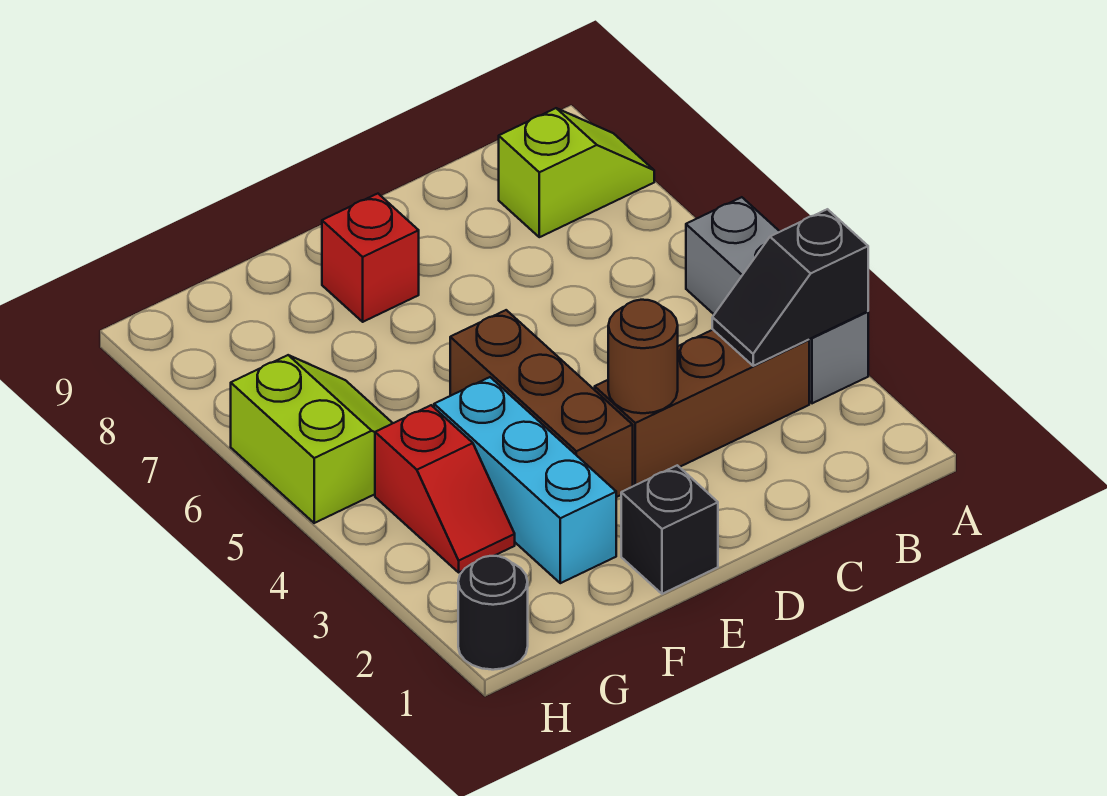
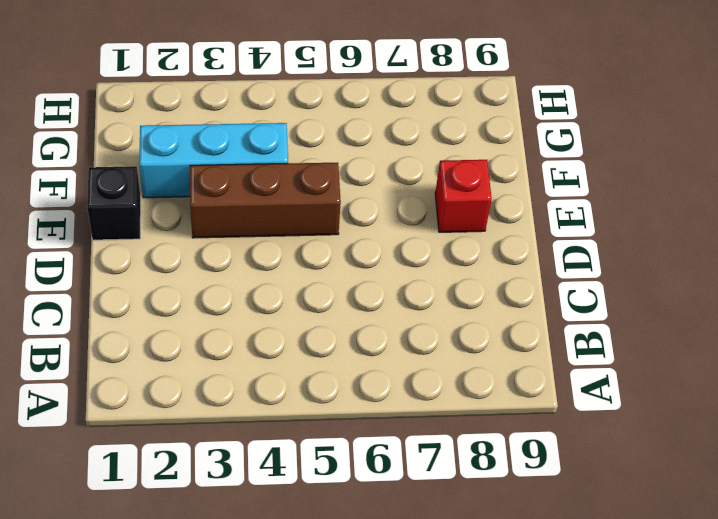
none -> grey brick A3:A5 level 1
none -> lime slope A8:B8 level 1 top B
none -> brown brick B3:D3 level 1

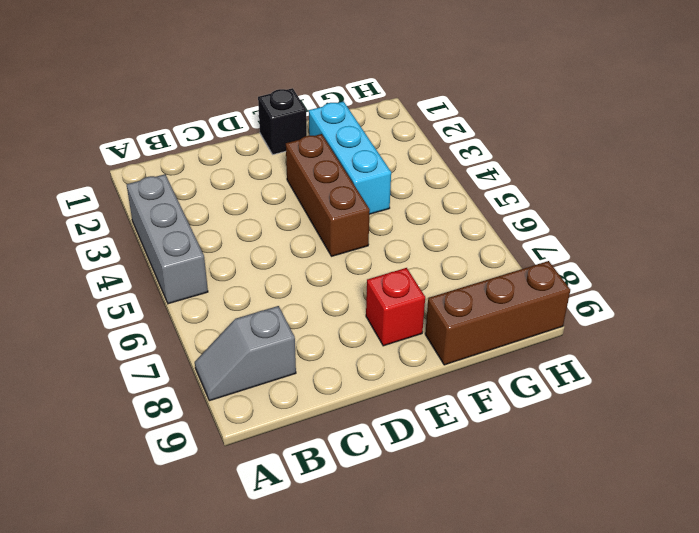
grey slope A8:B8 level 1 top B -> lime slope A8:B8 level 1 top B
brown brick F9:H9 level 1 -> brown brick B3:D3 level 1
none -> red slope G3:G4 level 1 top 4
none -> lime slope G5:H6 level 1 top H
none -> black round brick H1 level 1

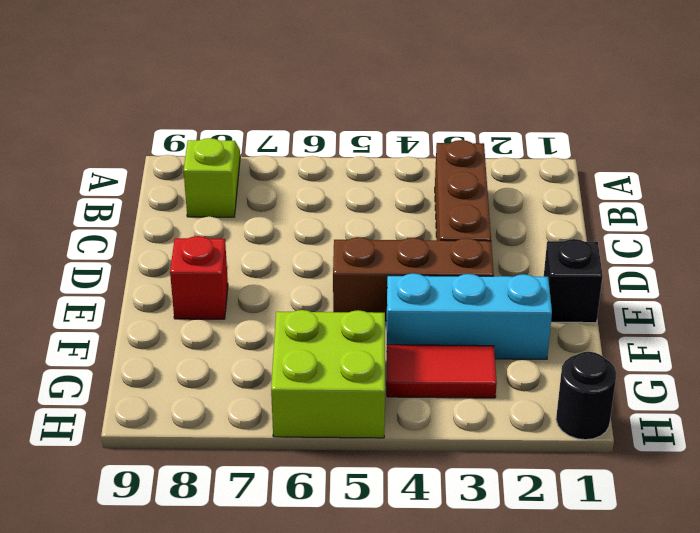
red tile G3:G4 level 1 -> red slope G3:G4 level 1 top 4
lime brick G5:H6 level 1 -> lime slope G5:H6 level 1 top H
none -> grey brick A3:A5 level 1
none -> black slope A3:B3 level 2 top A
none -> brown round brick D3 level 2

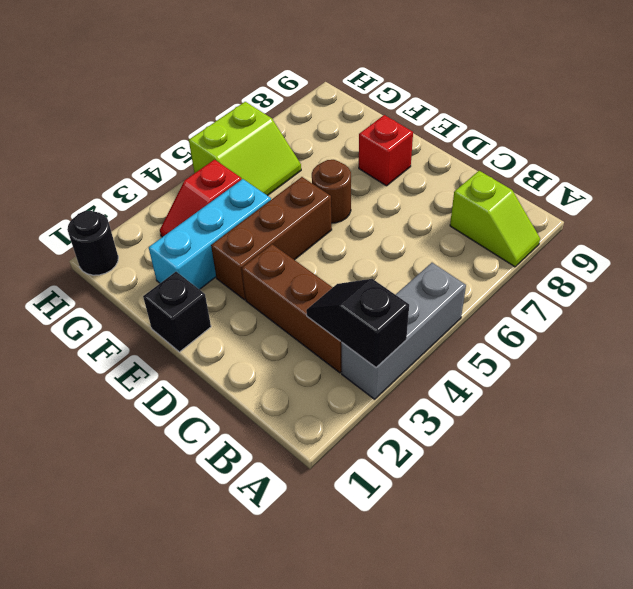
brown round brick E6 level 1 -> brown round brick D3 level 2

